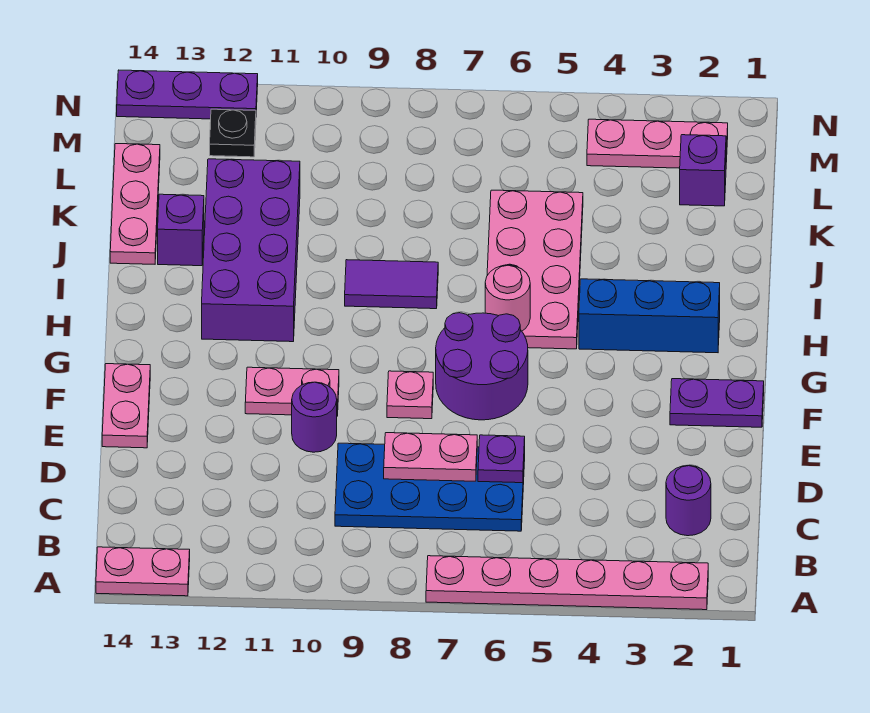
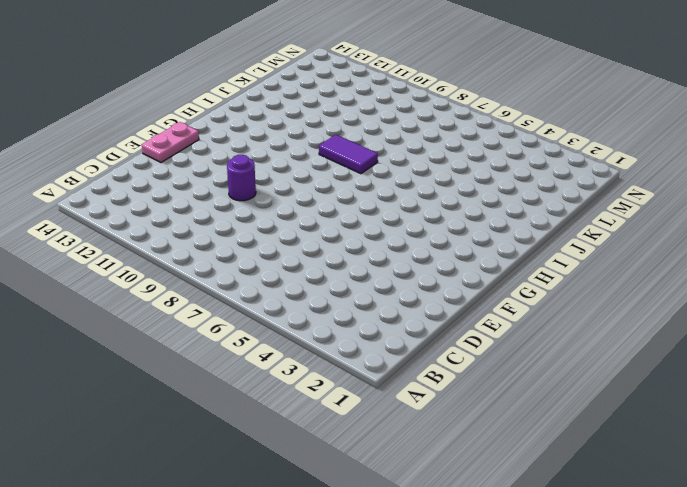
none -> pink plate A2:A7 level 1
none -> pink plate A13:A14 level 1
none -> purple round brick C2 level 1

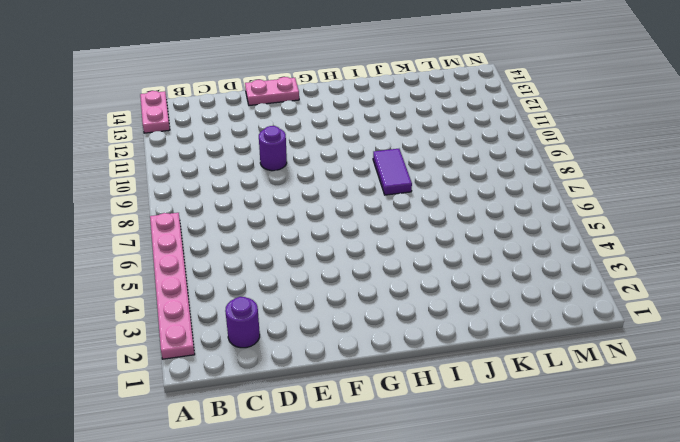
none -> blue plate C6:D9 level 1
none -> purple plate F1:F2 level 1
none -> purple round brick F6:G7 level 1

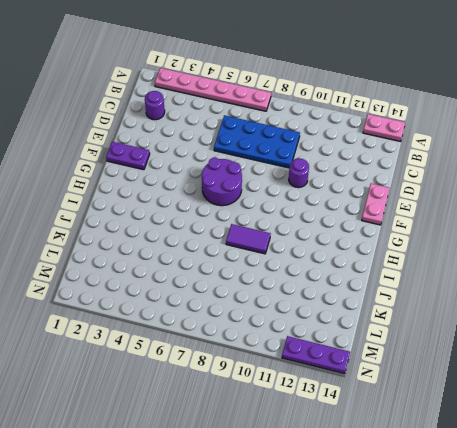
none -> pink plate F8 level 1
none -> pink plate F10:F11 level 1
none -> blue brick H2:H4 level 1

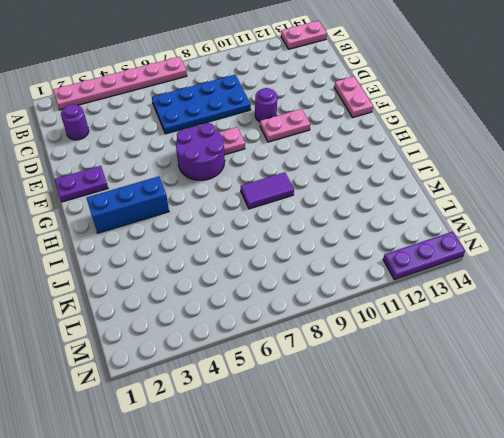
none -> pink plate H5:K6 level 1
none -> purple brick H11:K12 level 1
none -> purple brick J13 level 1

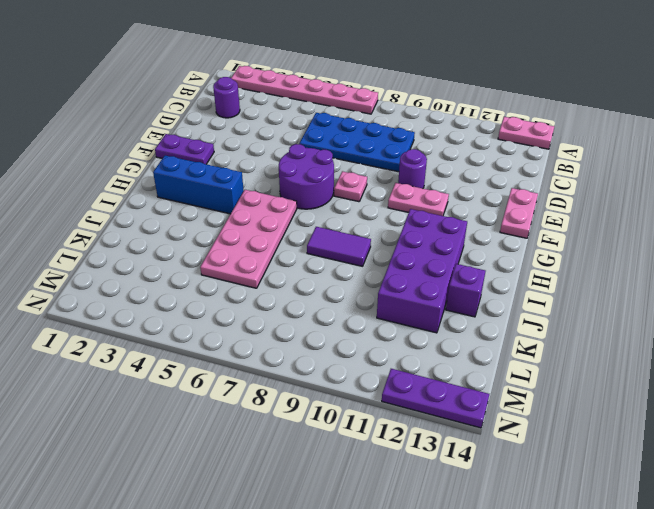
none -> pink plate J14:L14 level 1
none -> purple brick L2 level 1
none -> pink plate M2:M4 level 1

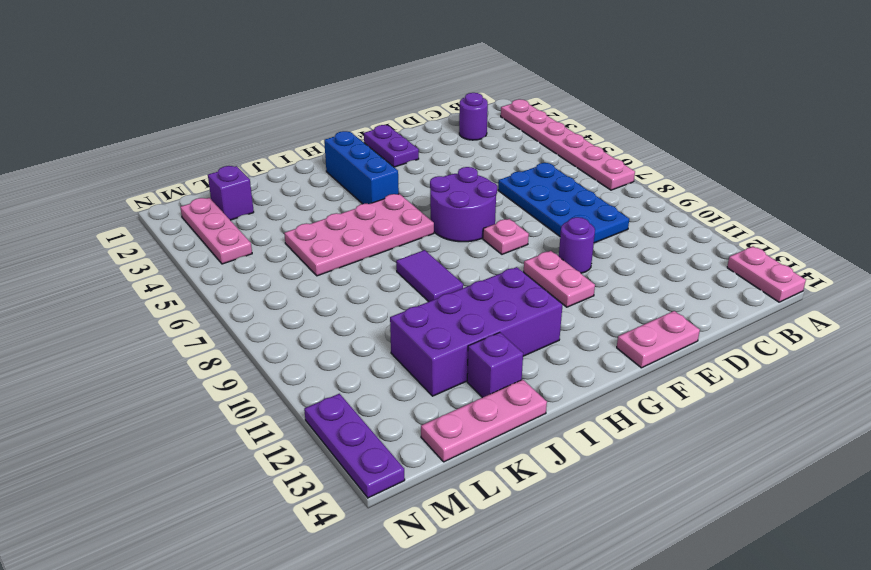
none -> black plate M12 level 1
none -> purple plate D6 level 2
none -> pink plate D7:D8 level 2

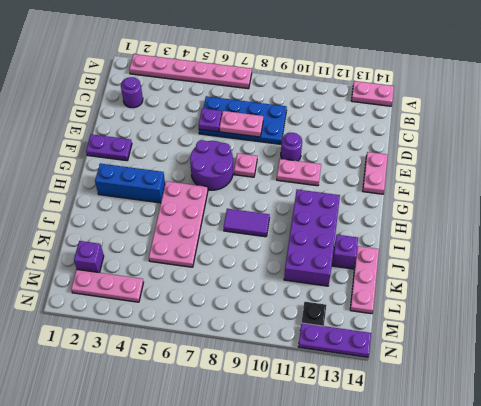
none -> pink round brick H6 level 2

